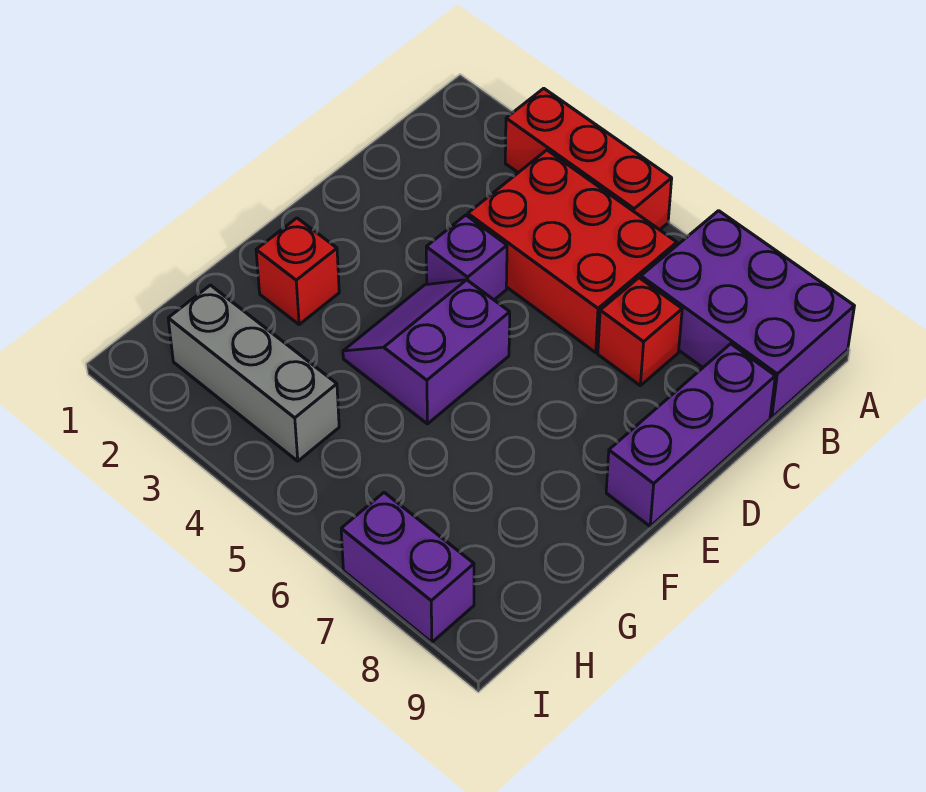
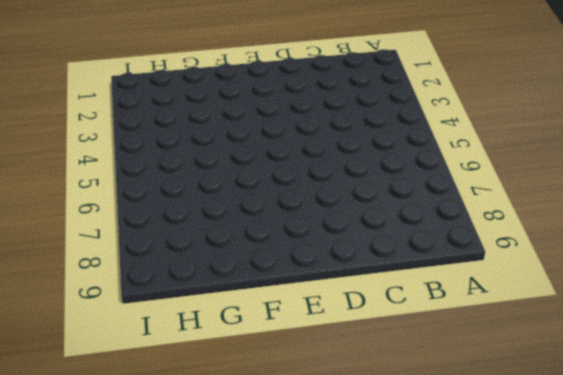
none -> red brick A3:A5 level 1
none -> purple brick A7:B9 level 1

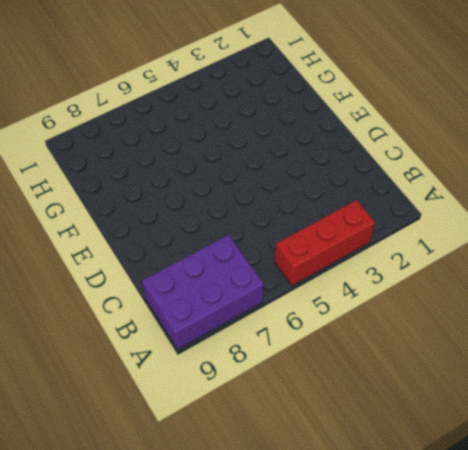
none -> red brick B4:C6 level 1
none -> red brick C7 level 1

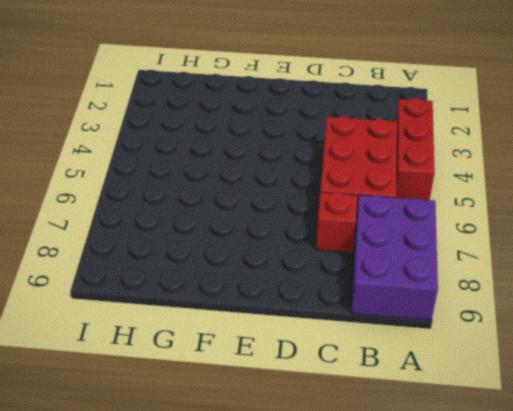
none -> purple brick C9:E9 level 1
none -> purple brick D4 level 1

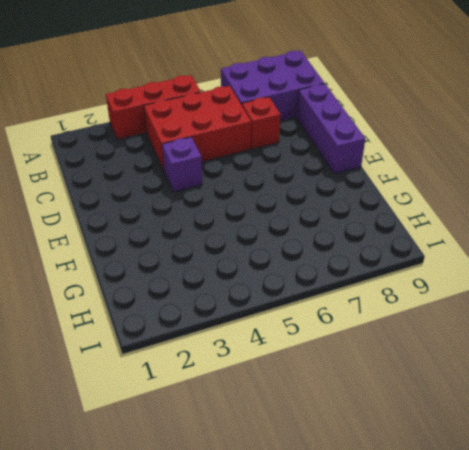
none -> purple slope E4:F5 level 1 top 5
none -> red brick F2 level 1

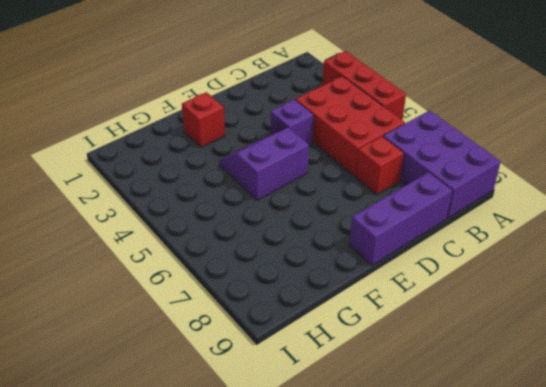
none -> grey brick H2:H4 level 1
none -> purple brick I7:I8 level 1

